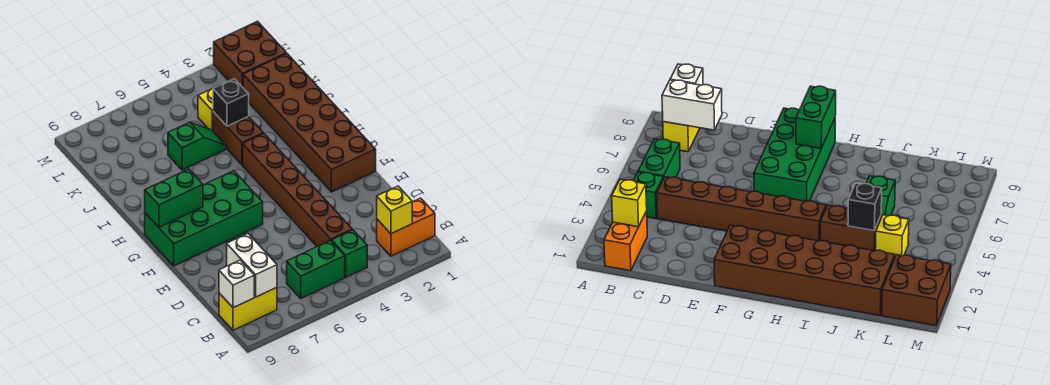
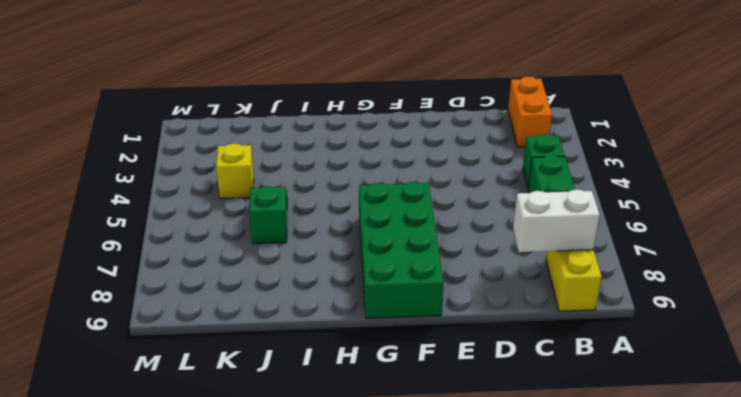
none -> brown brick C4:H4 level 1
none -> brown brick F1:K2 level 1
none -> brown brick I4:J4 level 1

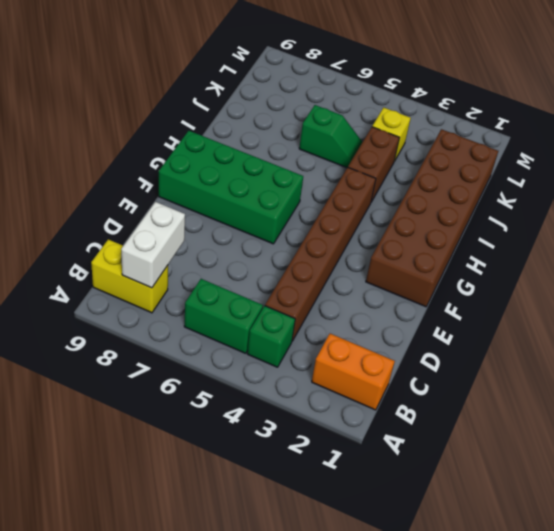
none -> brown brick L1:M2 level 1
none -> yellow brick B2 level 2
none -> white brick B9 level 2

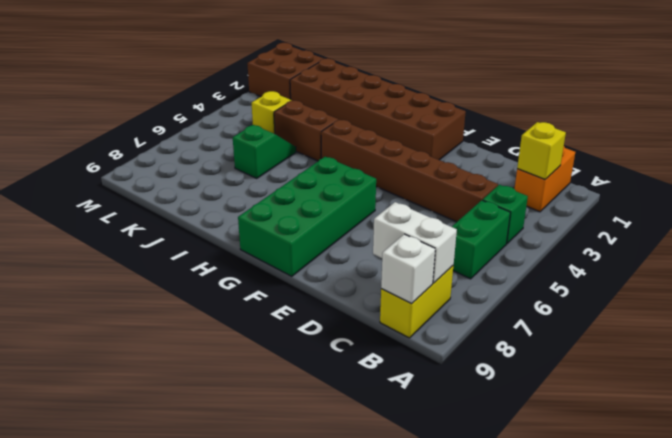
none -> green brick G8:G9 level 2
none -> black brick J4 level 2

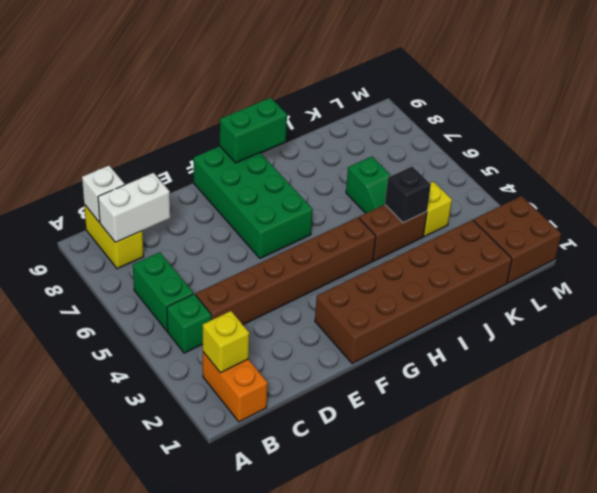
green brick G9:H9 level 2 -> green brick G8:G9 level 2

